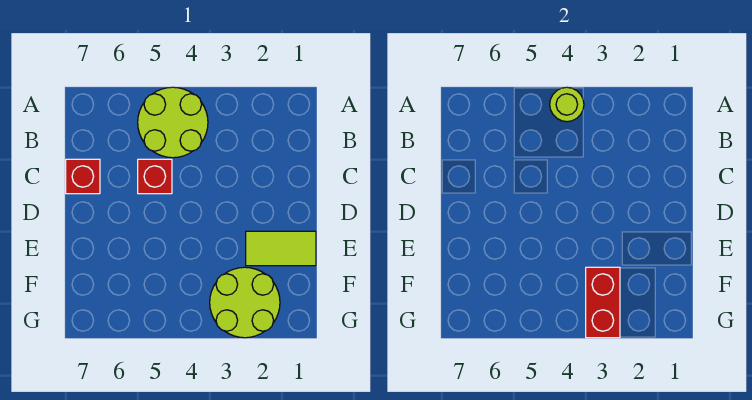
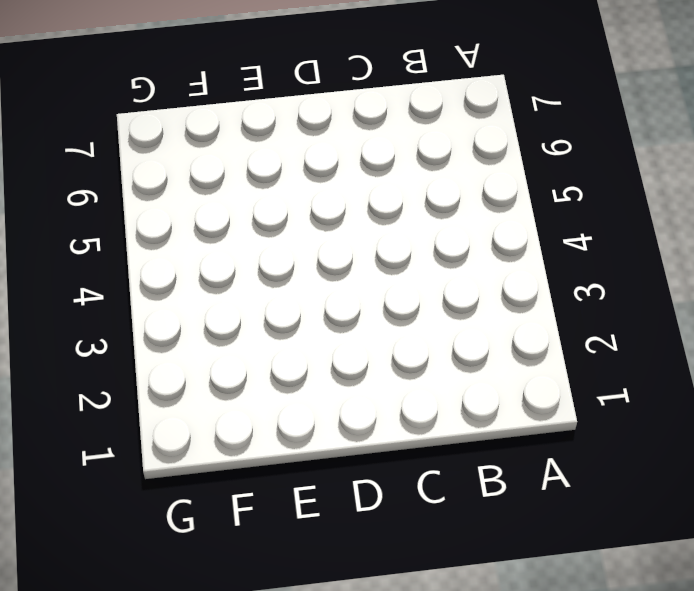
none -> lime round brick A4:B5 level 1
none -> red brick C5 level 1

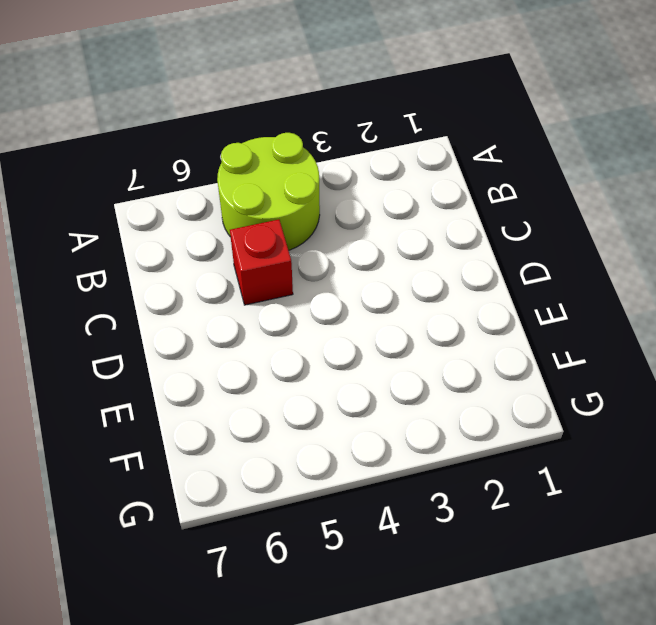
none -> red brick C7 level 1
none -> lime tile E1:E2 level 1

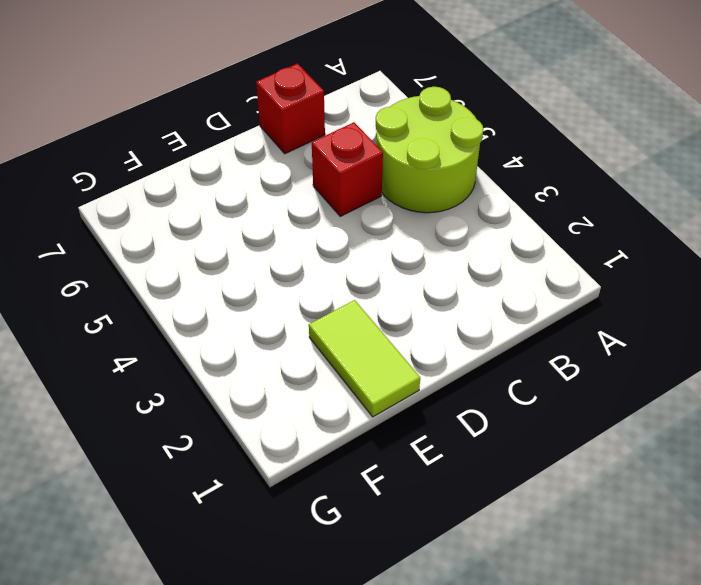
none -> lime round brick F2:G3 level 1
none -> lime round brick A4 level 2

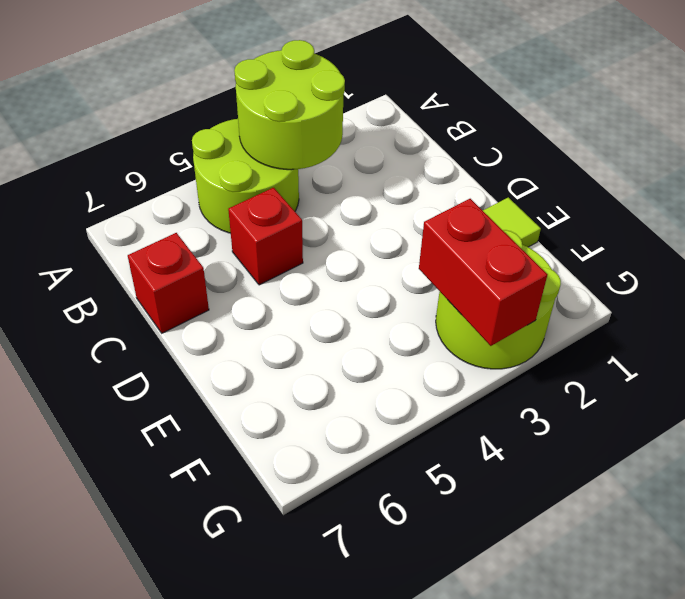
lime round brick A3:B4 level 2 -> lime round brick A4 level 2

